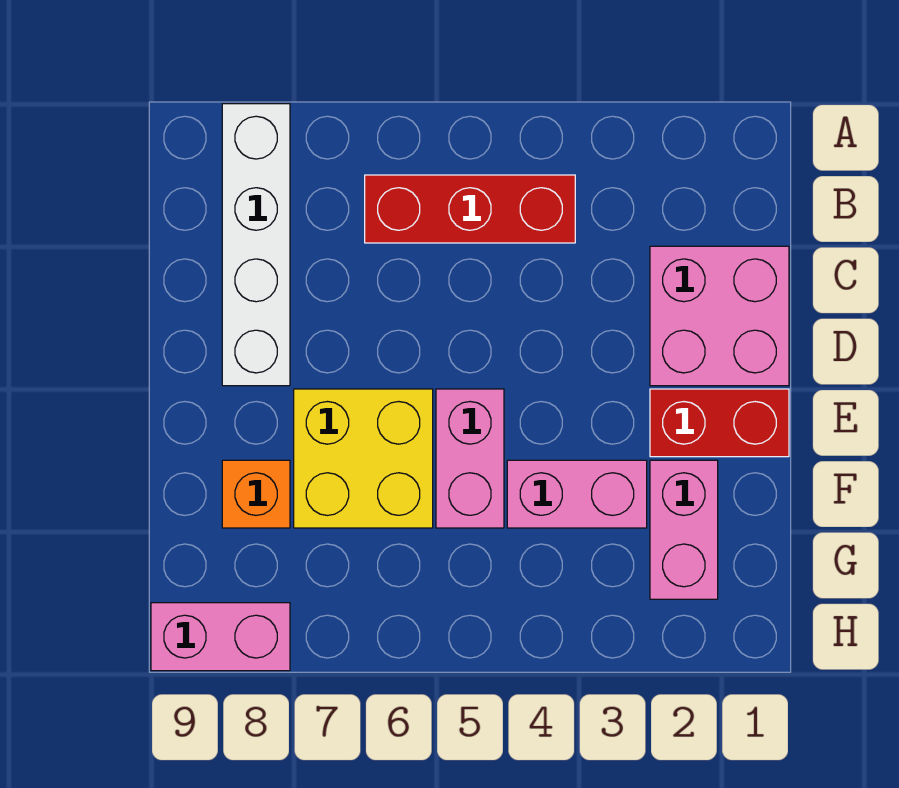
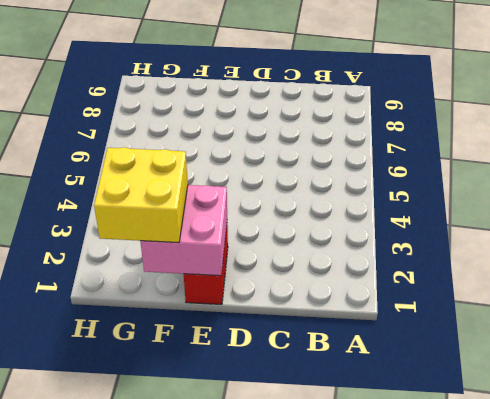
pink brick E1:F2 level 2 -> pink brick C1:D2 level 1
yellow brick F1:G2 level 3 -> yellow brick E6:F7 level 1
none -> white brick A8:D8 level 1
none -> red brick B4:B6 level 1

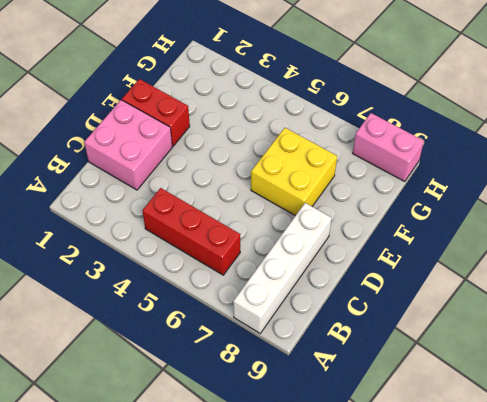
none -> pink brick E5:F5 level 1
none -> pink brick F2:G2 level 1

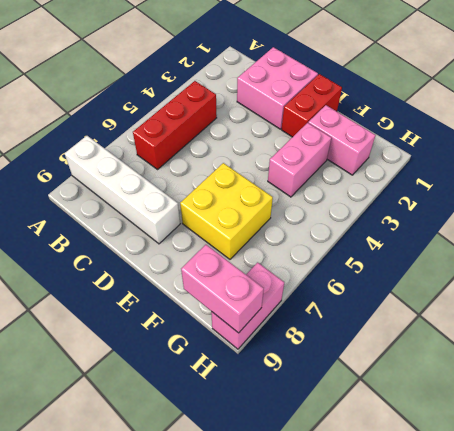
pink brick G9:H9 level 2 -> pink brick E5:F5 level 1
none -> orange brick F8 level 1

